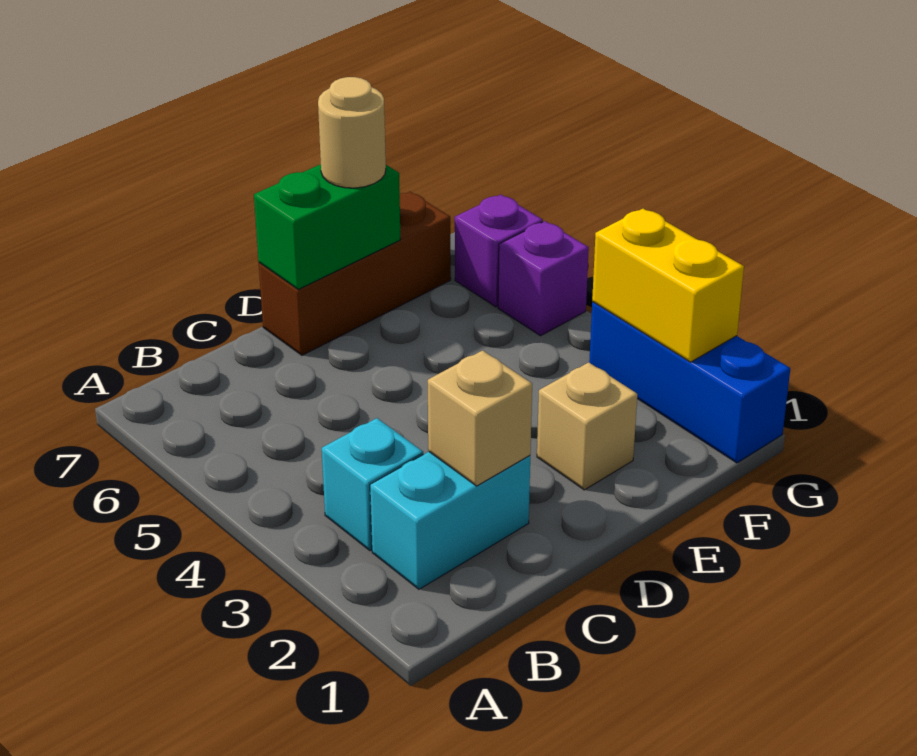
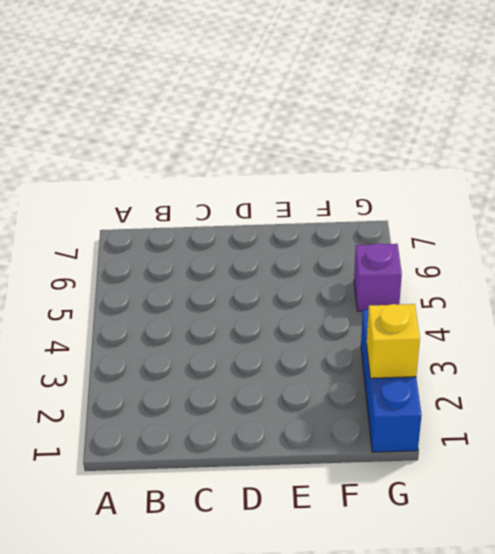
yellow brick G2 level 2 -> yellow brick G2:G3 level 2
none -> cyan brick B2:C2 level 1
none -> cyan brick B3 level 1

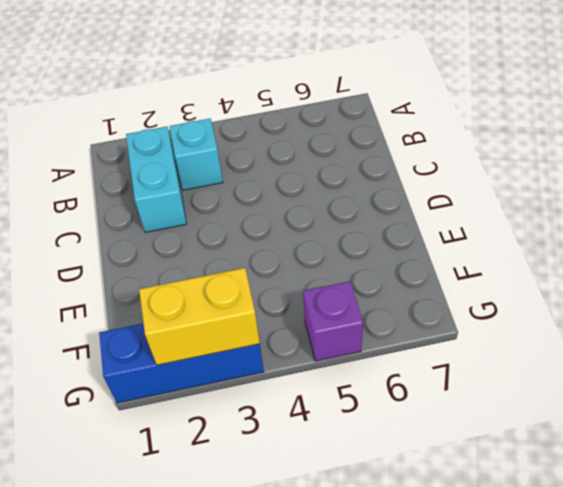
none -> brown brick D7:F7 level 1
none -> tan brick E2 level 1

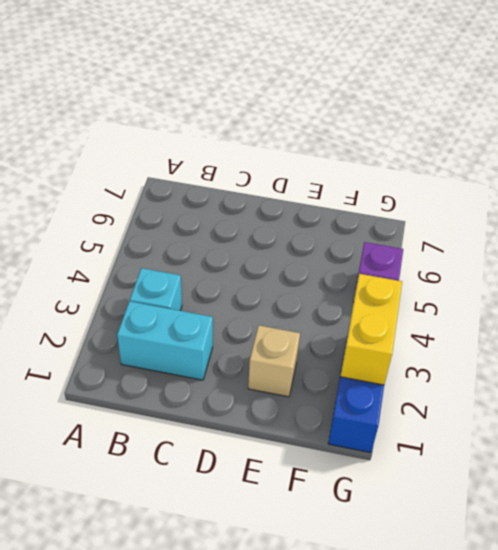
none -> brown brick D7:F7 level 1
none -> purple brick G6 level 1

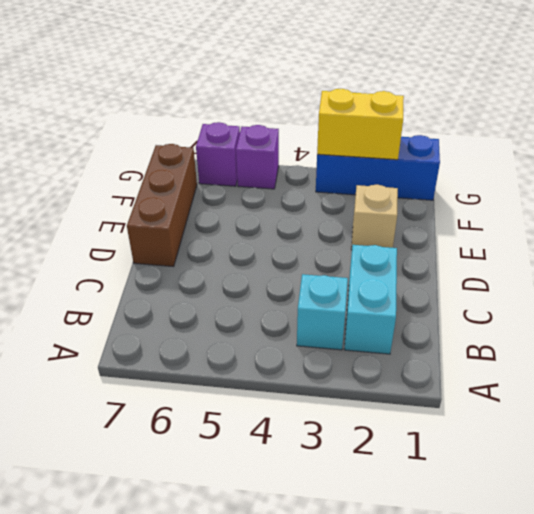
none -> tan brick C2 level 2
none -> green brick D7:E7 level 2

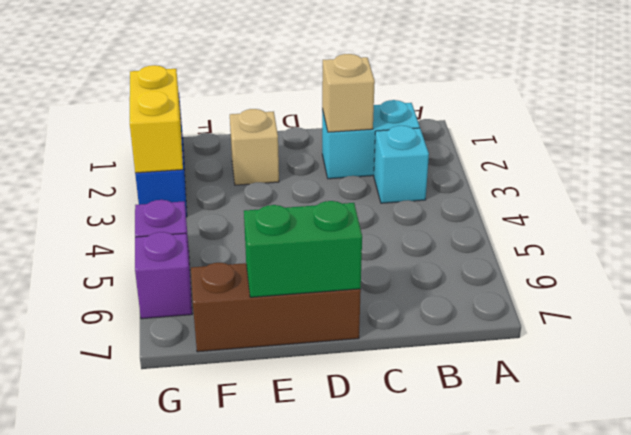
none -> tan round brick E7 level 3

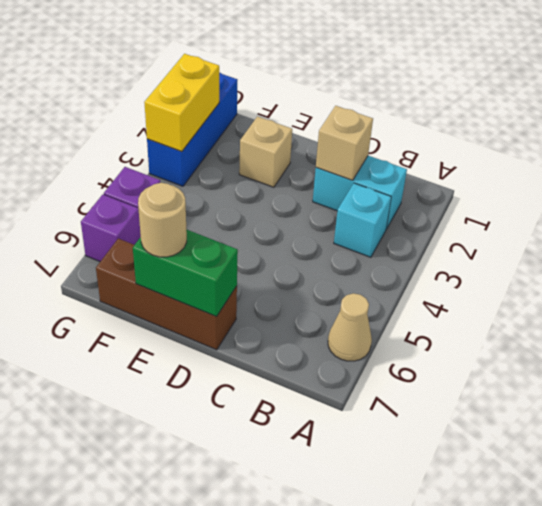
tan cone A6 level 1 -> none

